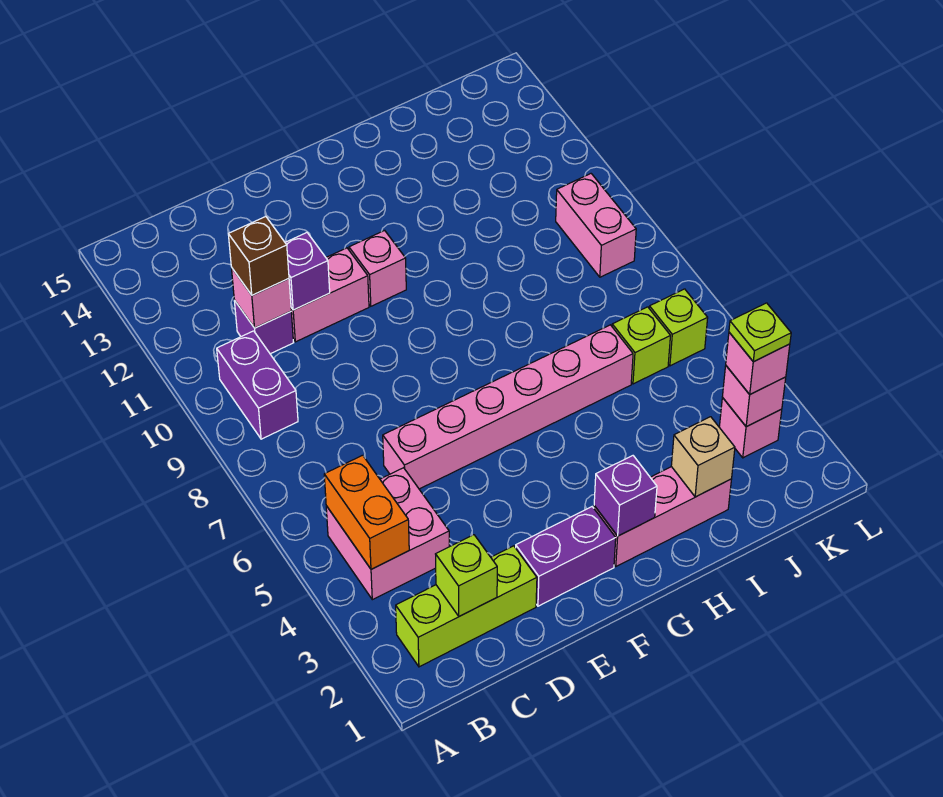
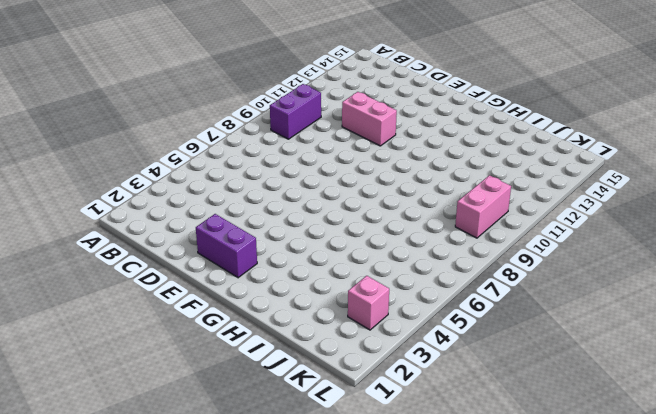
none -> lime brick B2:D2 level 1
none -> pink brick B4:C5 level 1
none -> purple brick C11 level 1

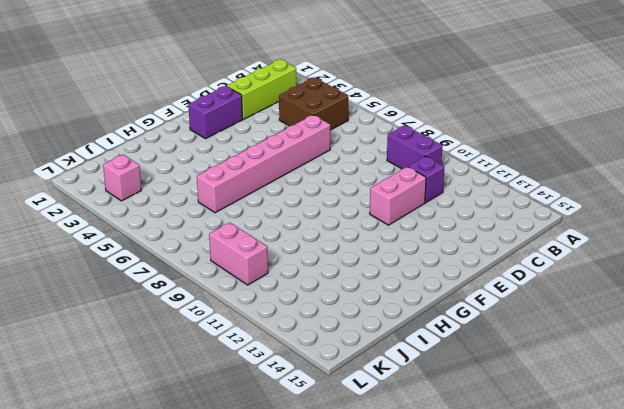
brown brick B4:C5 level 1 -> pink brick B4:C5 level 1
none -> pink brick F11 level 1
none -> pink brick G2:I2 level 1
none -> lime brick J6 level 1

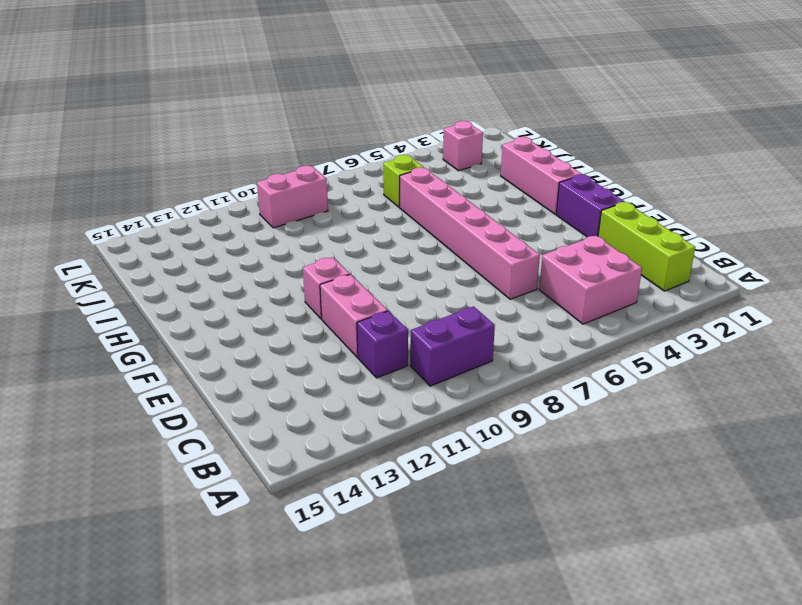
none -> lime brick K6 level 1
none -> orange brick B4:B5 level 2
none -> lime brick C2 level 2

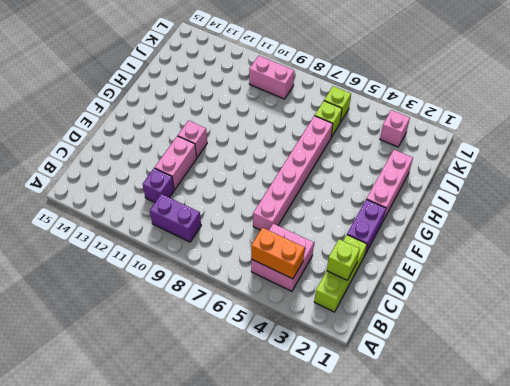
none -> pink brick C11 level 2
none -> purple brick D11 level 2
none -> purple brick G2 level 2

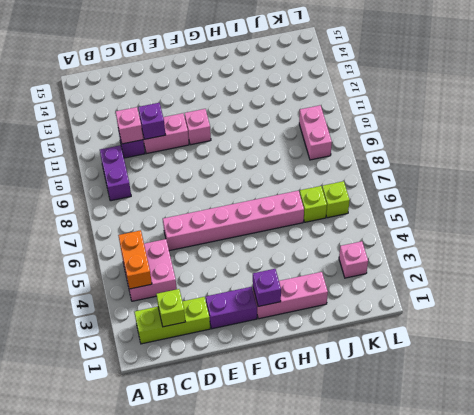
none -> tan brick I2 level 2
none -> pink brick K3 level 2
none -> brown brick C11 level 3

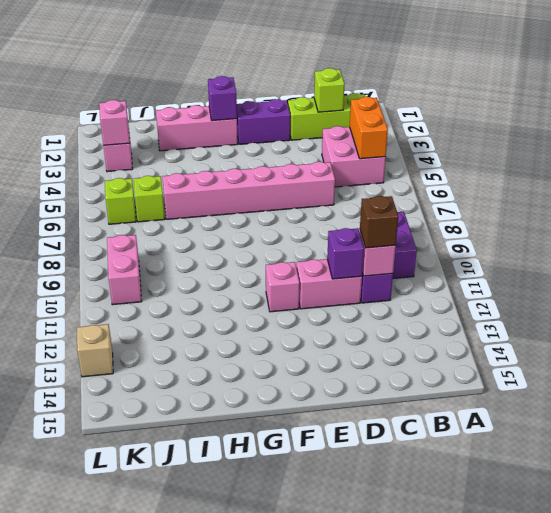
tan brick L13 level 1 -> tan brick I2 level 2
none -> pink brick K3 level 3
none -> lime plate K3 level 4

